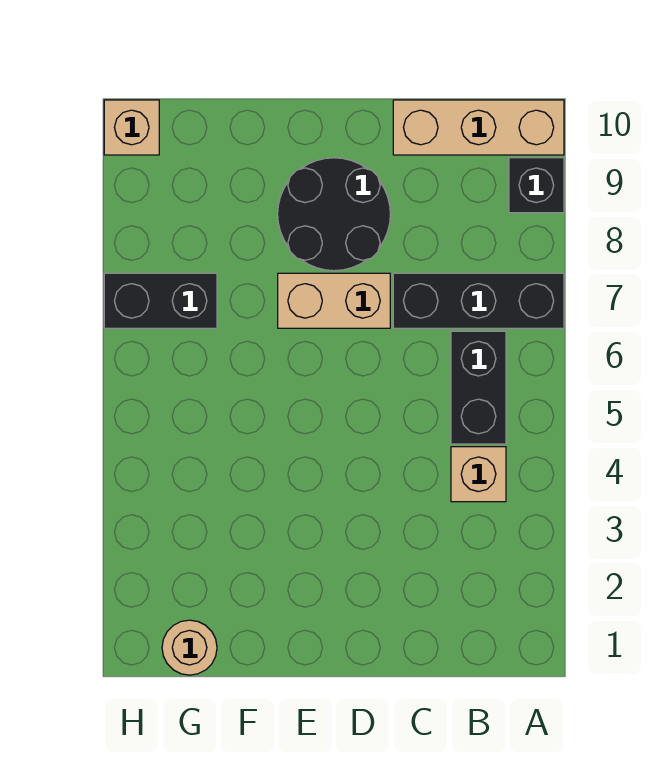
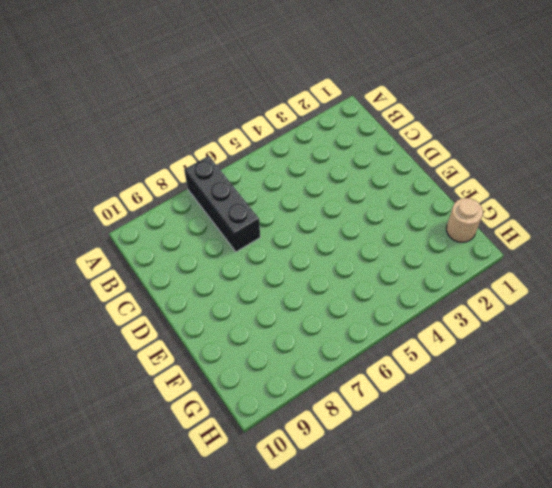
none -> black brick A9 level 1
none -> tan brick A10:C10 level 1

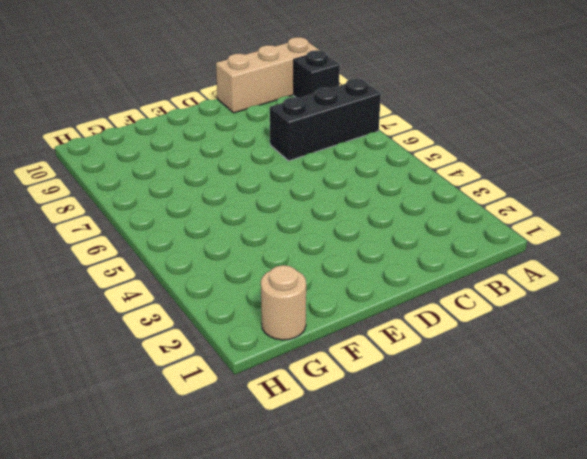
none -> tan brick B4 level 1
none -> black brick B5:B6 level 1

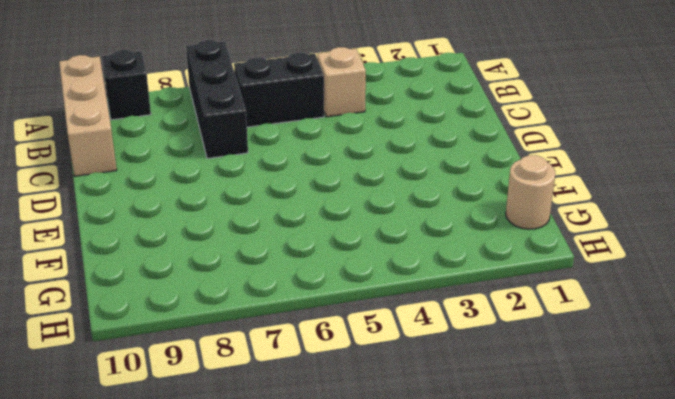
none -> tan brick D7:E7 level 1
none -> black round brick D8:E9 level 1

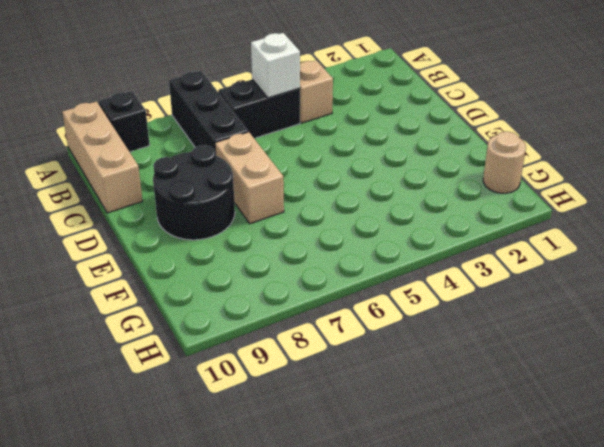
white brick B5 level 2 -> none
none -> black brick G7:H7 level 1
none -> tan brick H10 level 1

